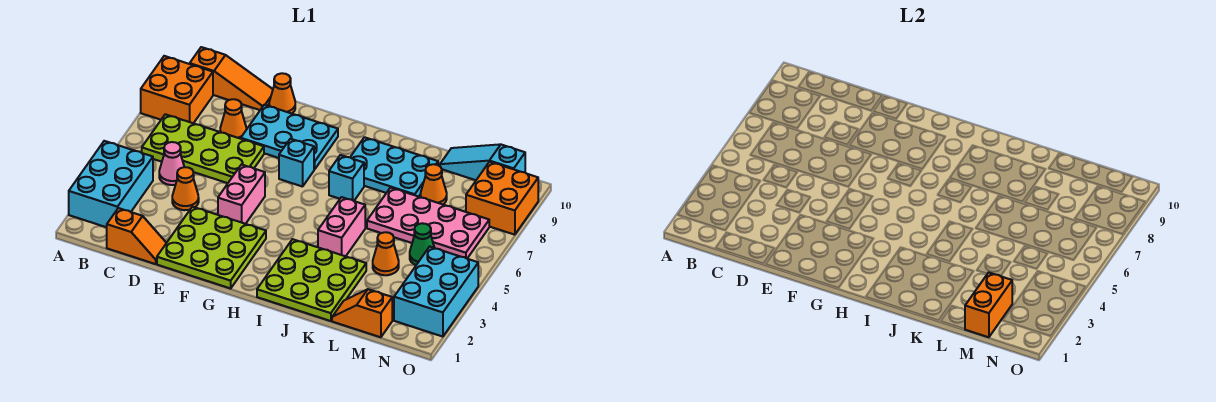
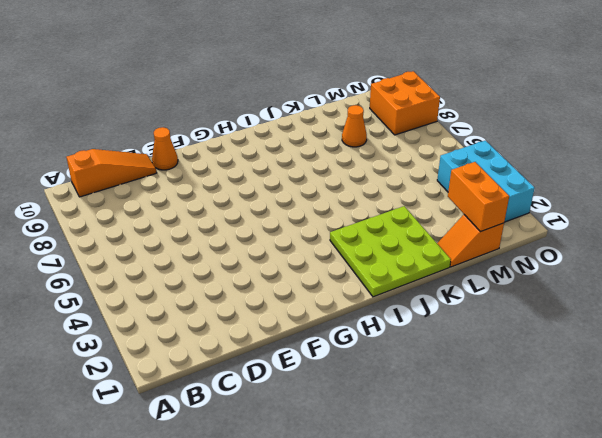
none -> cyan brick A2:B4 level 1
none -> orange brick A8:B9 level 1
none -> lime plate B6:E7 level 1

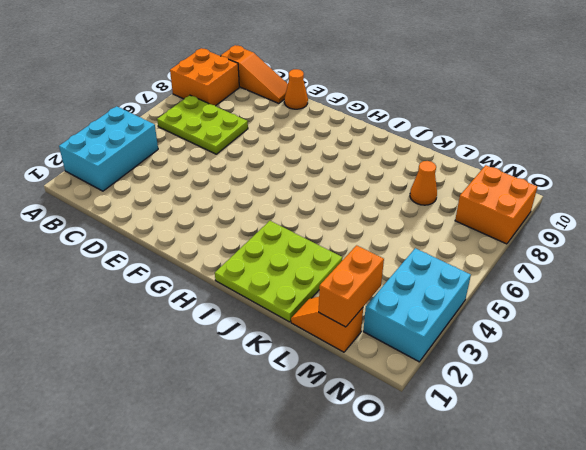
lime plate B6:D7 level 1 -> lime plate B6:E7 level 1
none -> orange slope C1:D1 level 1 top C
none -> pink cone C5 level 1
none -> orange cone D4 level 1

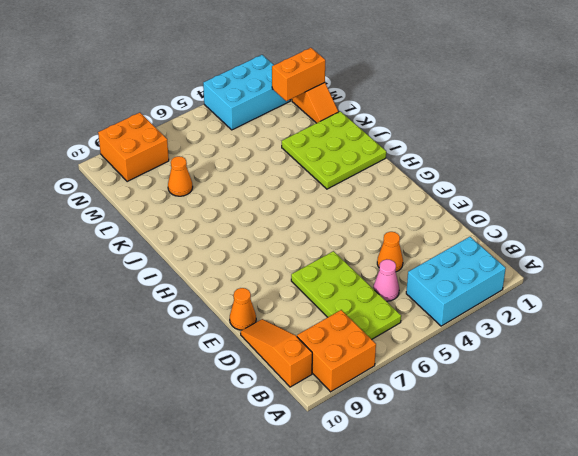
none -> orange slope C1:D1 level 1 top C
none -> orange cone D8 level 1
none -> lime plate E1:G3 level 1

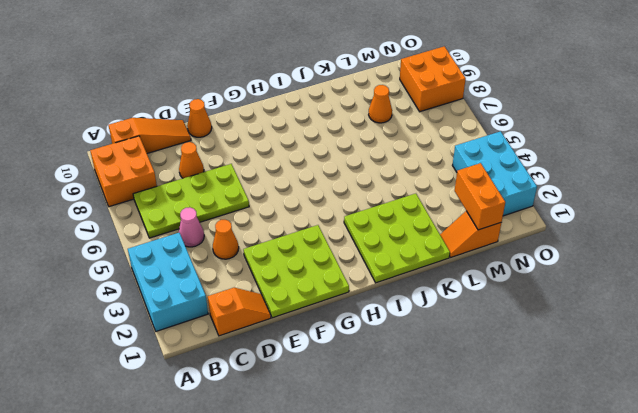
none -> cyan plate E8:G9 level 1
none -> pink brick F4:F5 level 1
none -> cyan brick G7 level 1

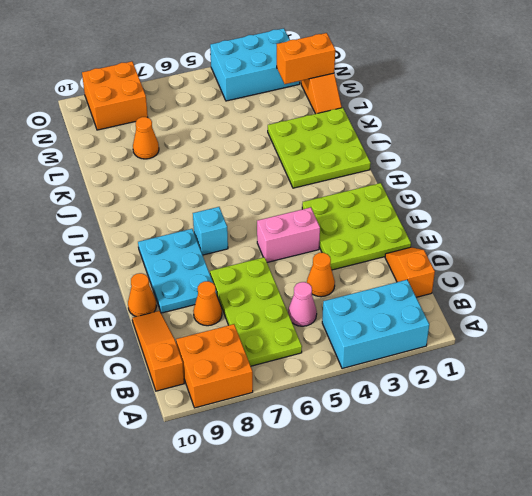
none -> cyan brick I7 level 1
none -> cyan plate I8:K9 level 1
none -> pink brick J4:J5 level 1

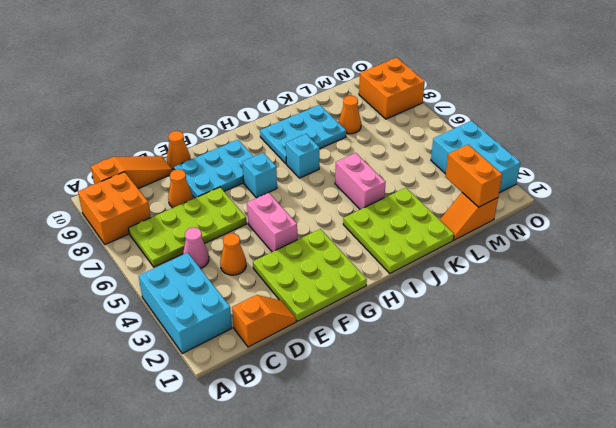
none -> pink plate K6:N7 level 1
none -> orange cone L4 level 1
none -> cyan slope L10:N10 level 1 top N

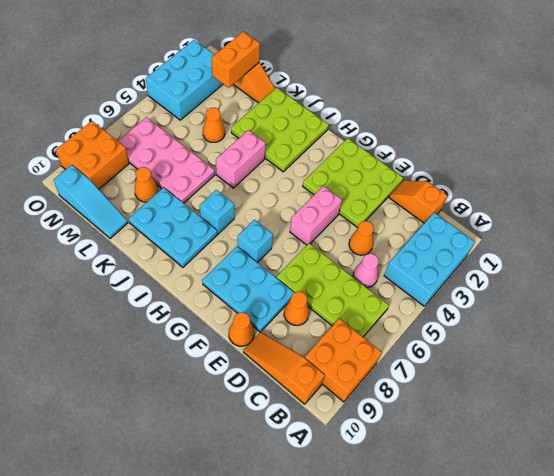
none -> green cone M5 level 1

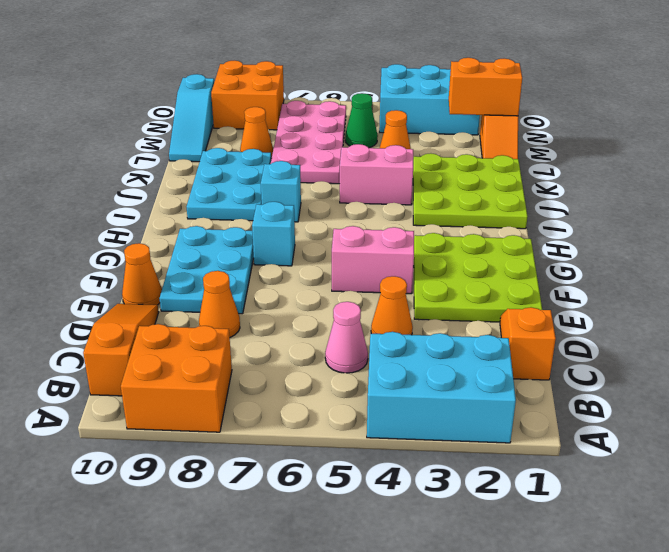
none -> lime plate B6:E7 level 1

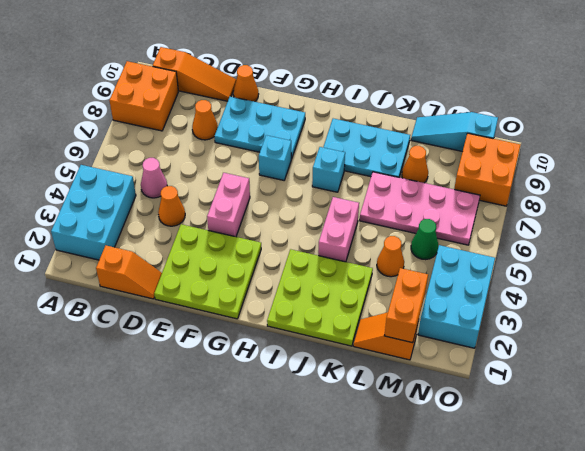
none -> lime plate B6:E7 level 1

